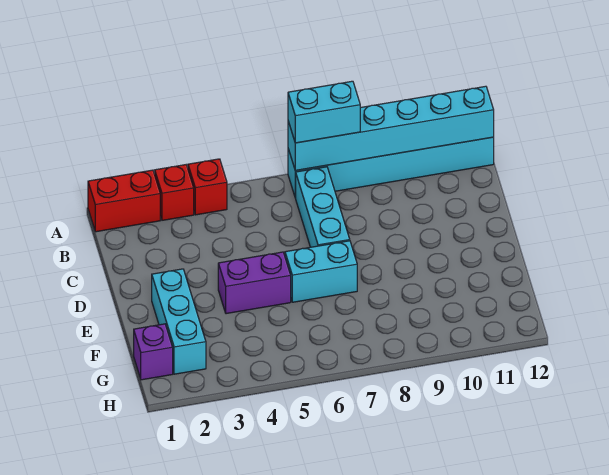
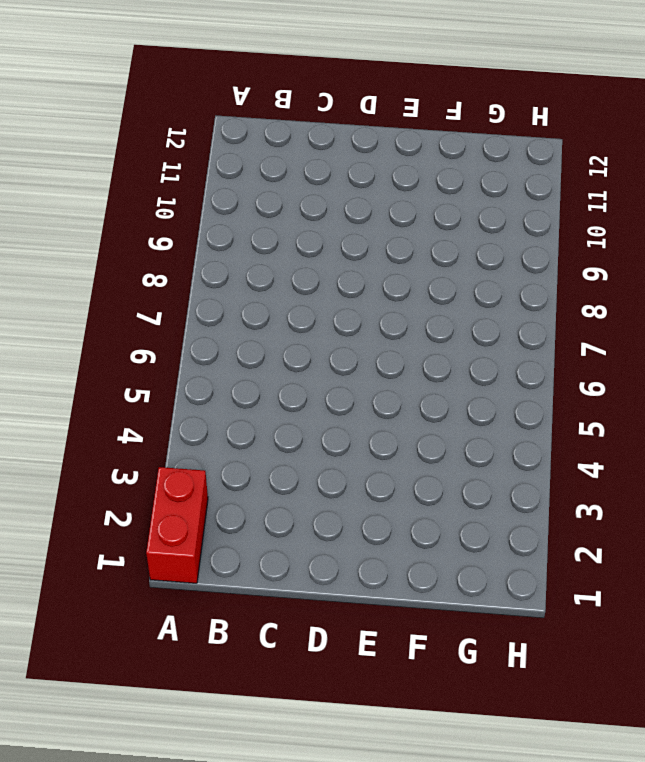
none -> red brick A3 level 1
none -> red brick A4 level 1

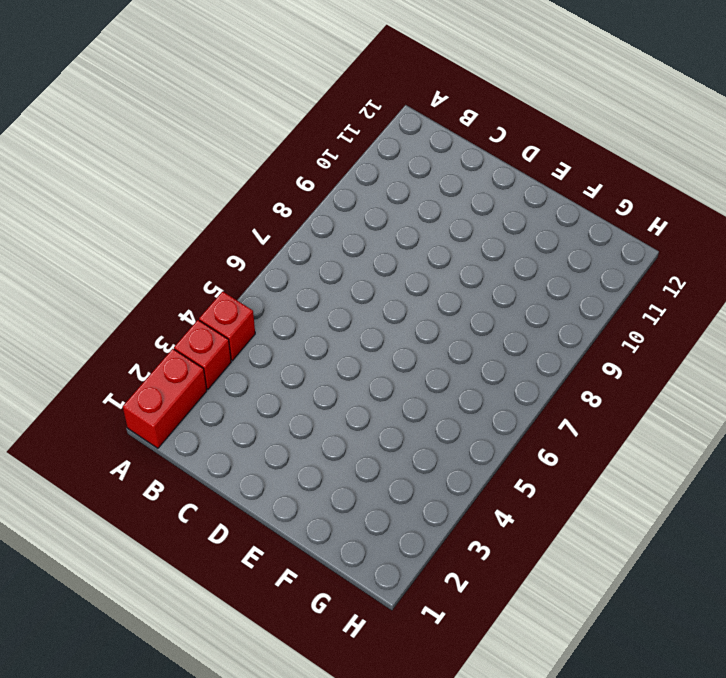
none -> cyan brick A7:A12 level 1
none -> cyan brick B7:D7 level 1

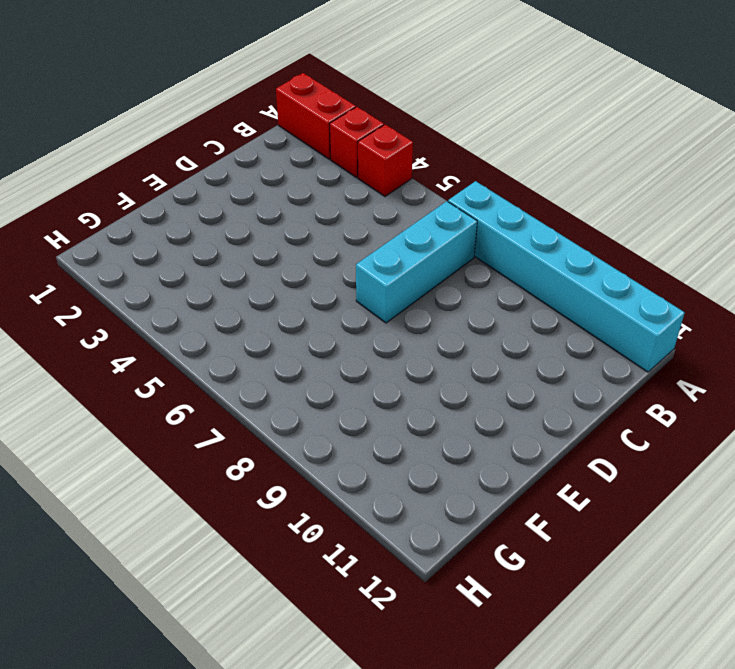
none -> cyan brick E2:G2 level 1
none -> purple brick E4:E5 level 1

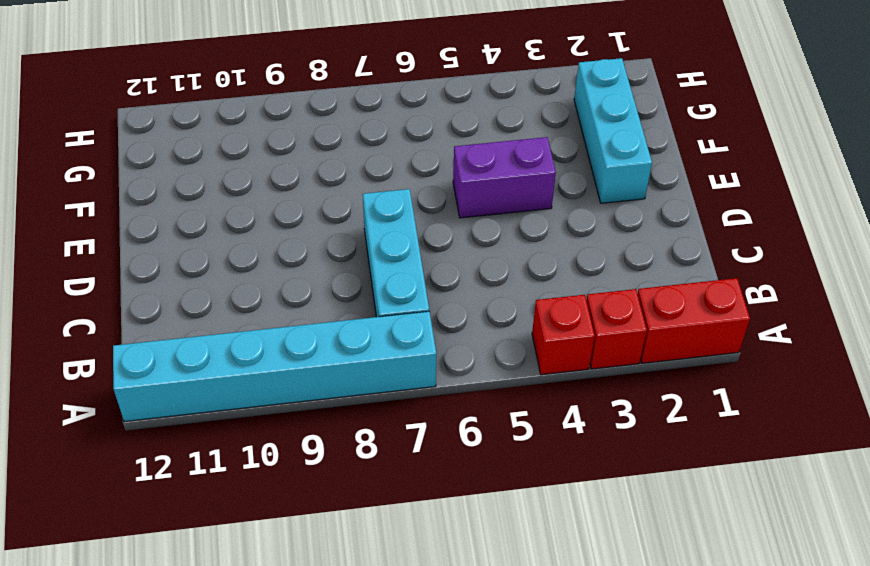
none -> cyan brick E6:E7 level 1
none -> purple brick G1 level 1

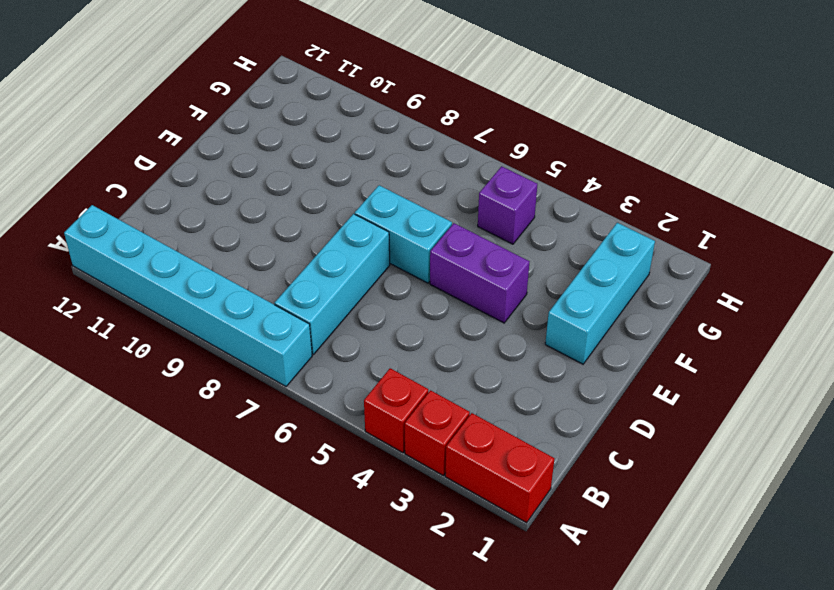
purple brick G5 level 1 -> purple brick G1 level 1
none -> cyan brick A7:A12 level 2
none -> cyan brick A7:A8 level 3

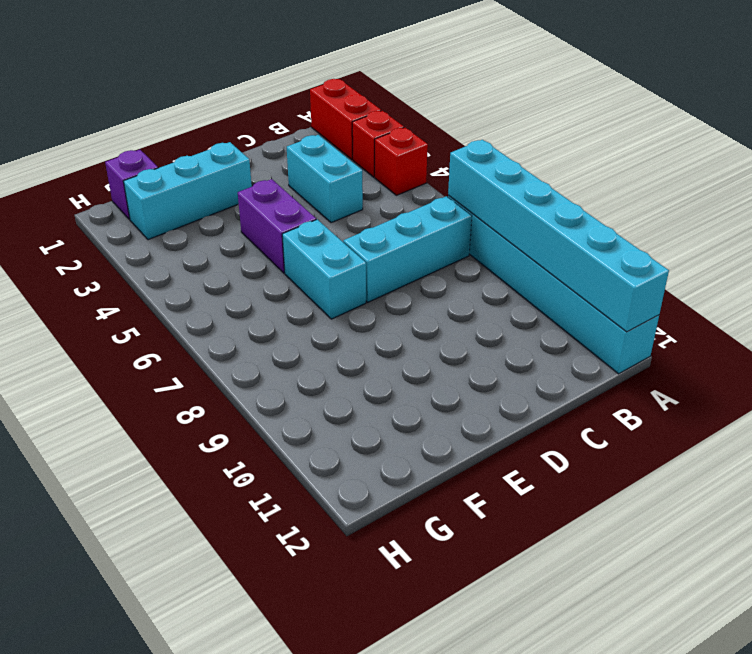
cyan brick C3:C4 level 1 -> cyan brick A7:A8 level 3

